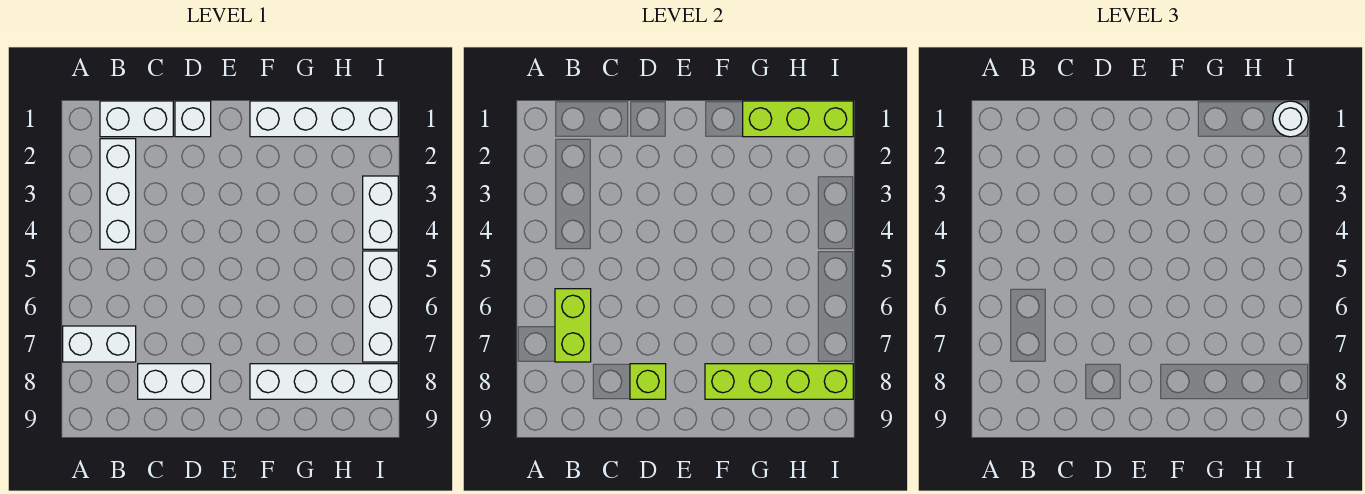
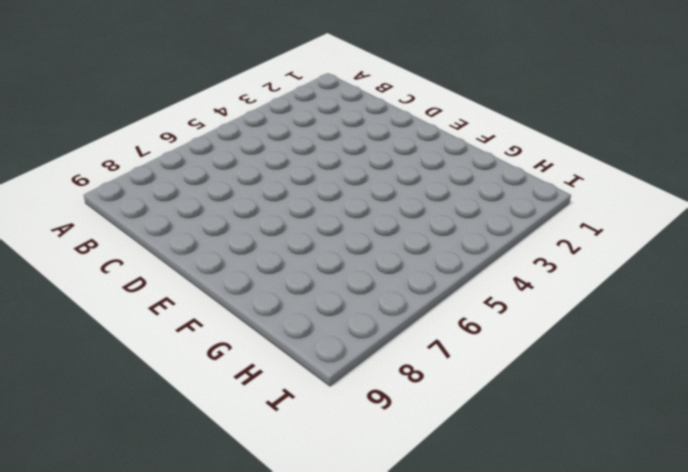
none -> white brick A7:B7 level 1
none -> white brick B1:C1 level 1
none -> white brick B2:B4 level 1

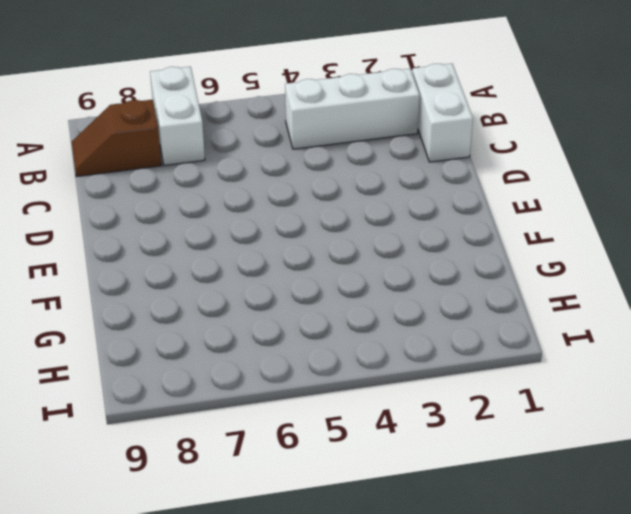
brown slope B8:B9 level 1 top 8 -> none
none -> white brick C8:D8 level 1
none -> white brick D1 level 1
none -> white brick F1:I1 level 1

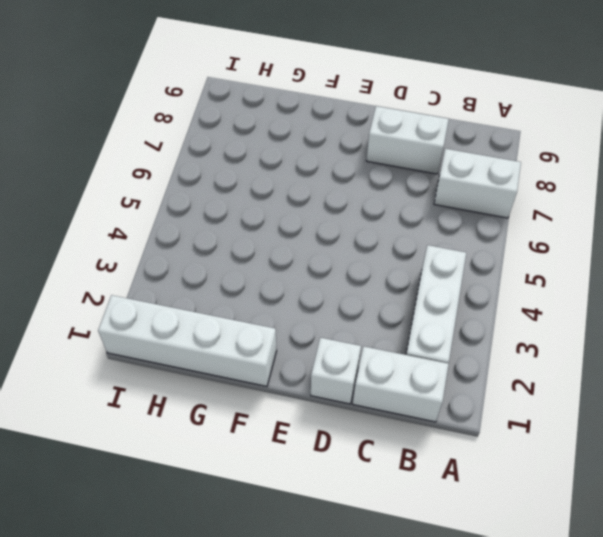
none -> white brick F8:I8 level 1
none -> white brick I3:I4 level 1
none -> white brick I5:I7 level 1

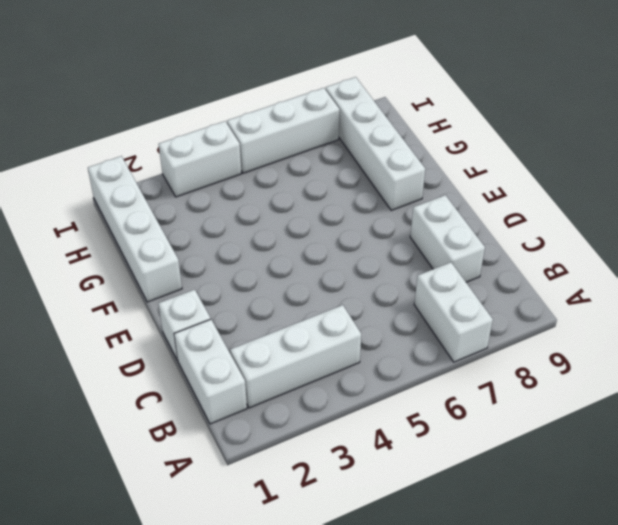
none -> lime brick B6:B7 level 2
none -> lime brick D8 level 2
none -> lime brick F8:I8 level 2

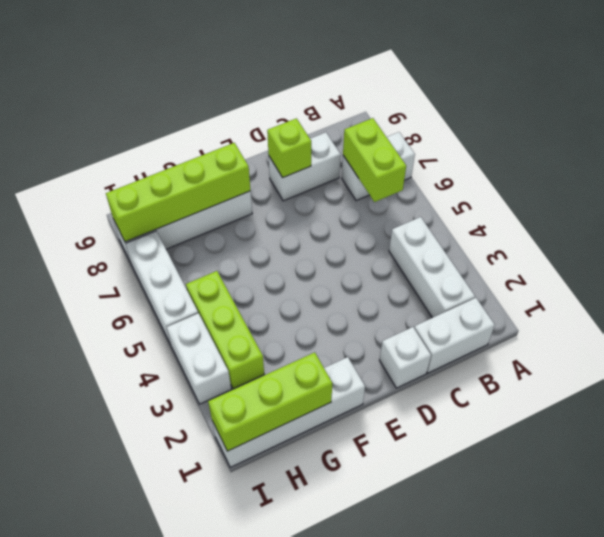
lime brick H3:H5 level 1 -> none
none -> white round brick I1 level 3

